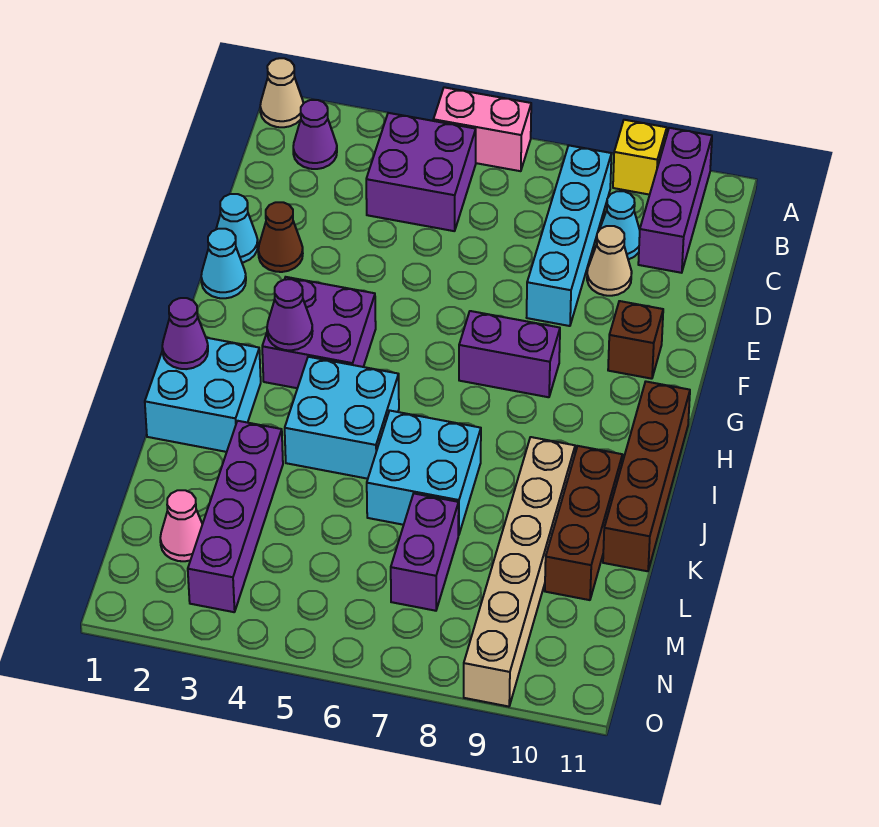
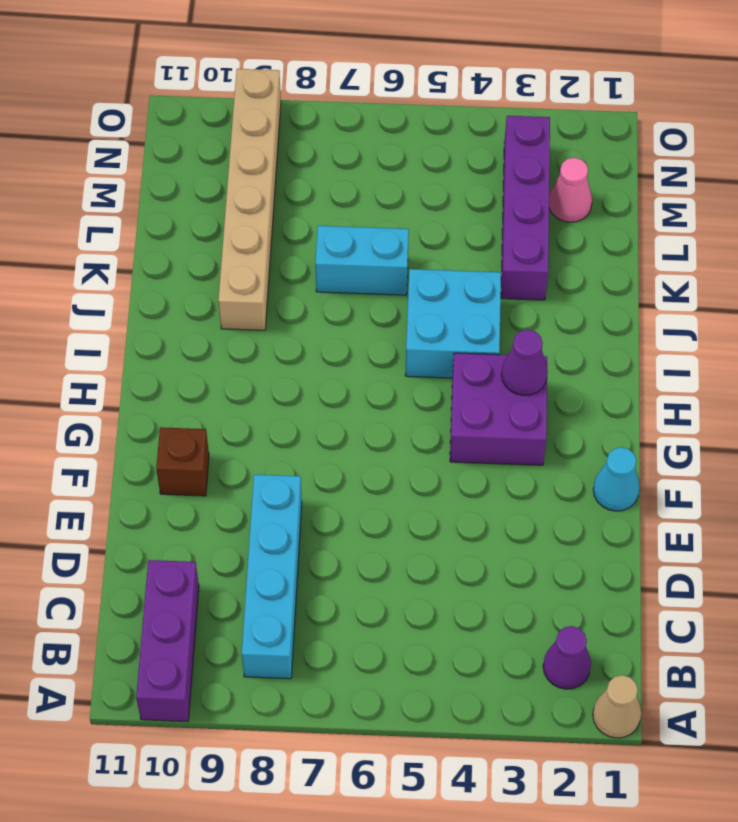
cyan brick K6:K7 level 1 -> cyan brick J6:K7 level 1
none -> pink brick A5:A6 level 1
none -> yellow brick A9 level 1
none -> purple brick B4:C5 level 1

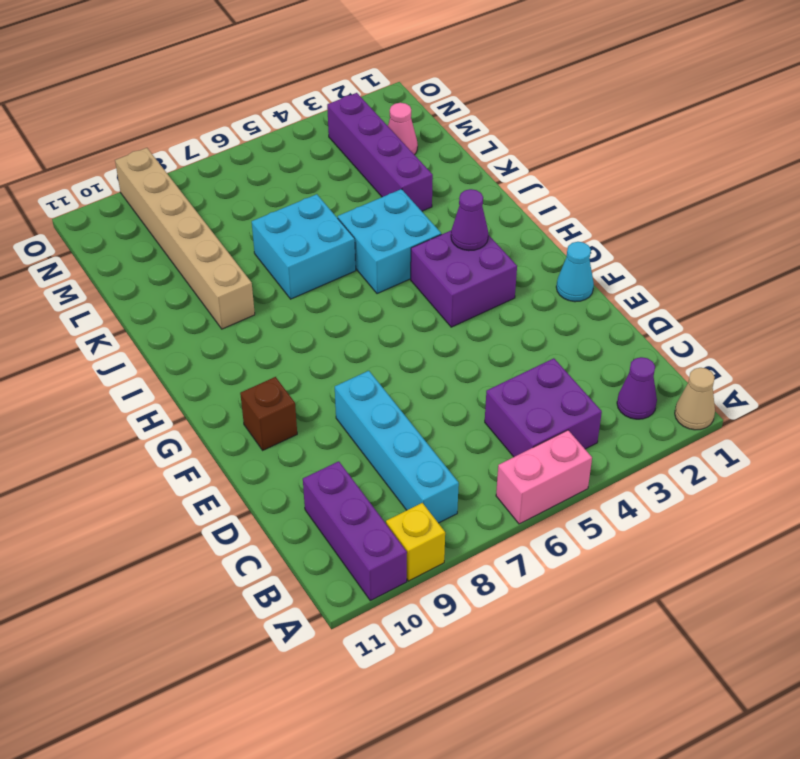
none -> cyan cone C9 level 1
none -> tan cone D9 level 1
none -> cyan cone E1 level 1

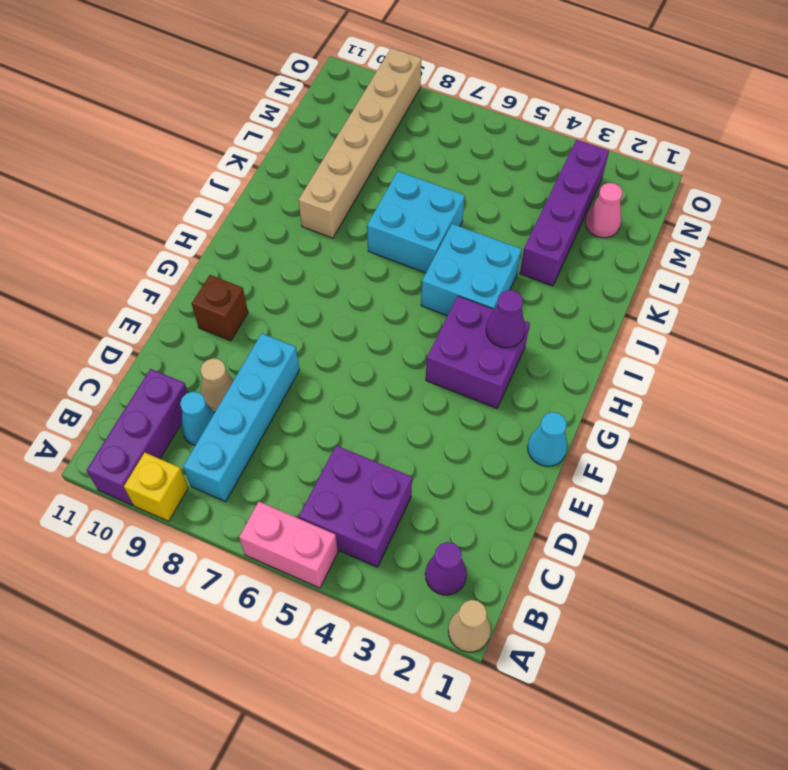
none -> cyan cone E1 level 1
none -> brown cone E2 level 1
none -> purple brick G7:G8 level 1

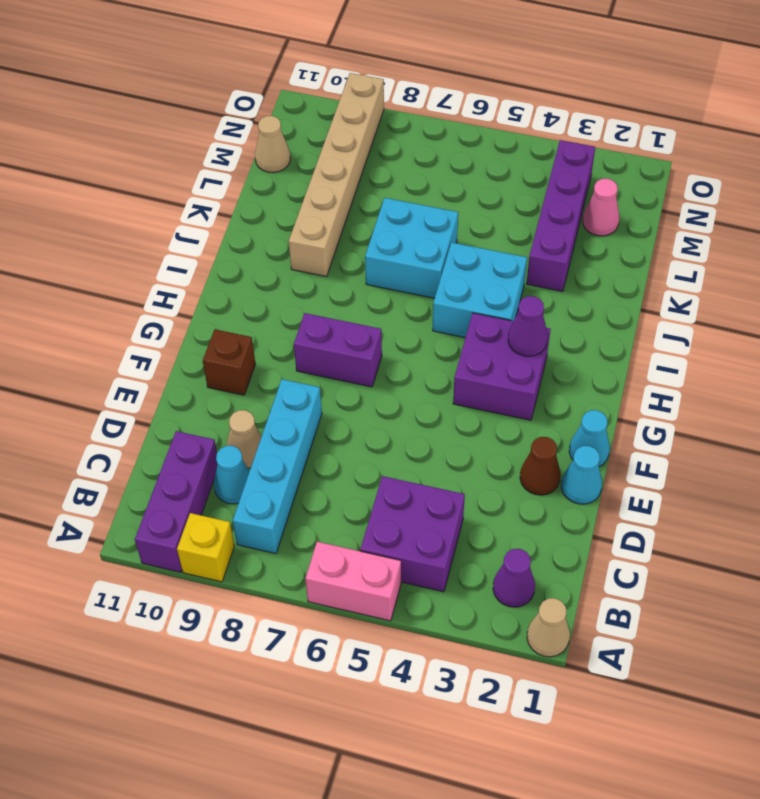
tan cone M11 level 1 -> none
none -> brown brick H11:K11 level 1
none -> cyan brick I1:J2 level 1
none -> brown brick J10:L10 level 1

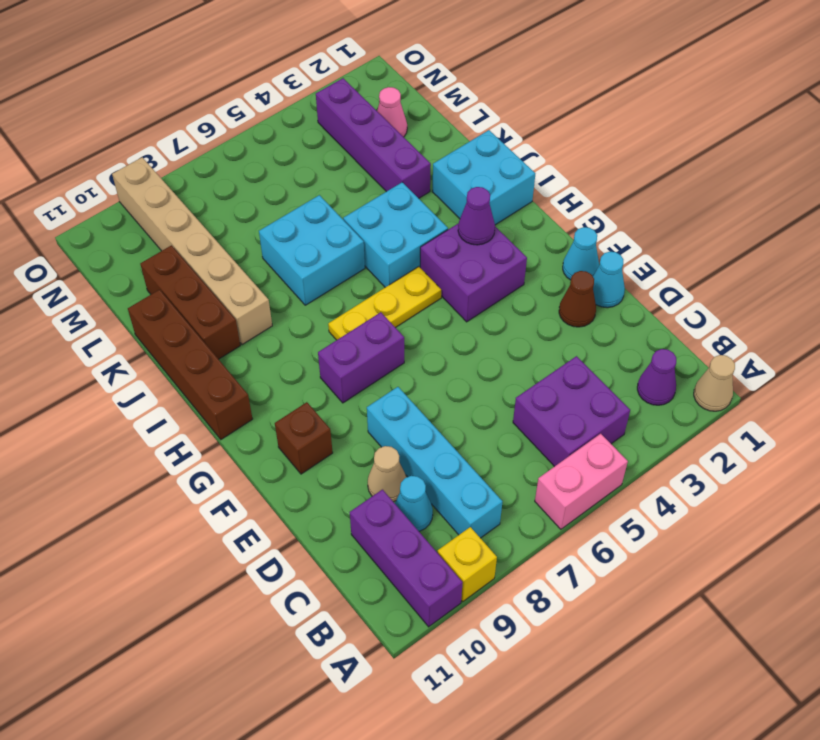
yellow plate H5:H7 level 1 -> none
none -> purple brick L7:M7 level 1
none -> purple cone I1 level 2

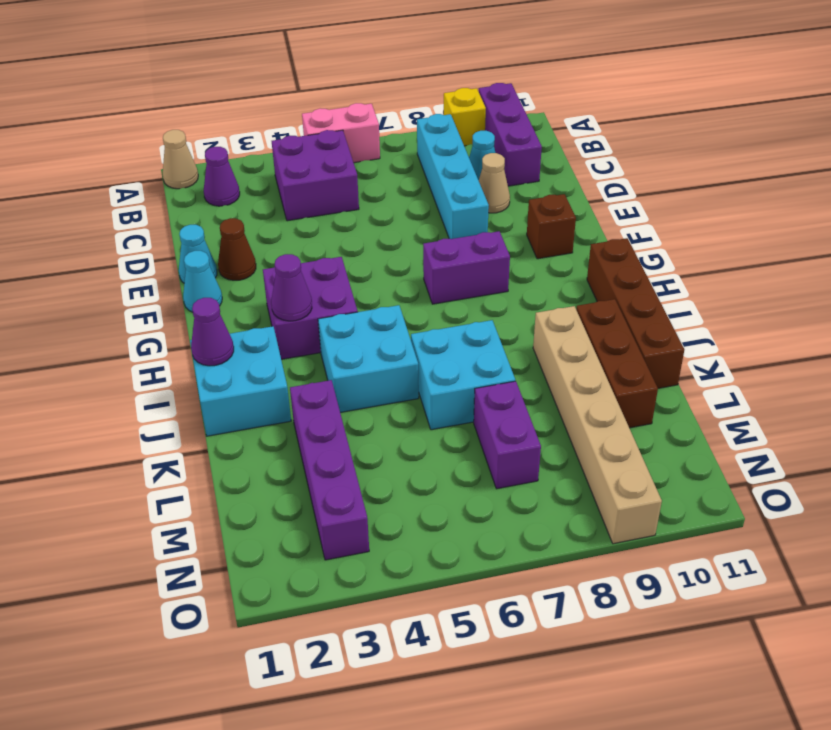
none -> pink cone M2 level 1

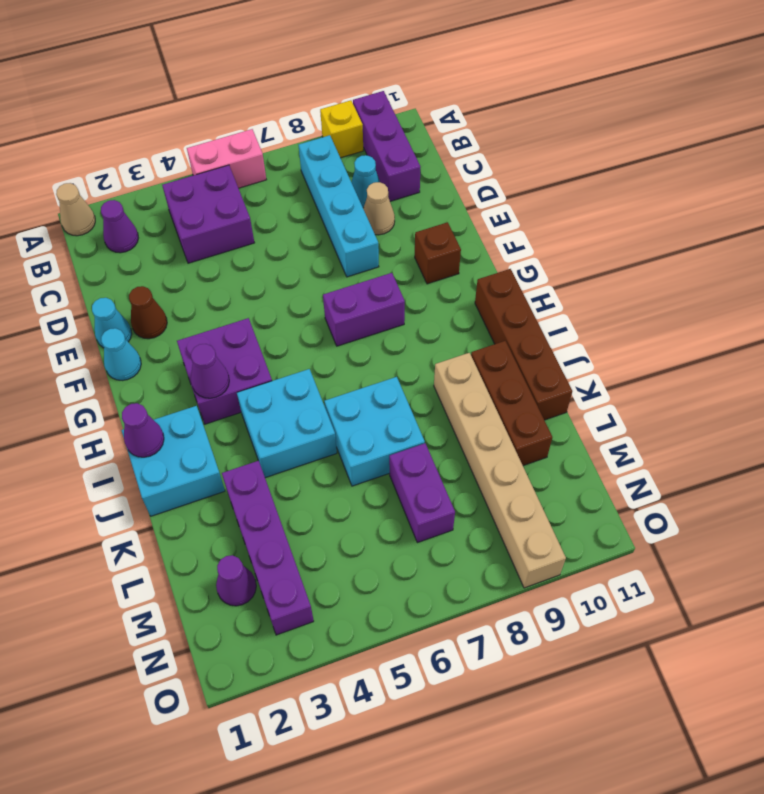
purple cone M2 level 1 -> pink cone M2 level 1

